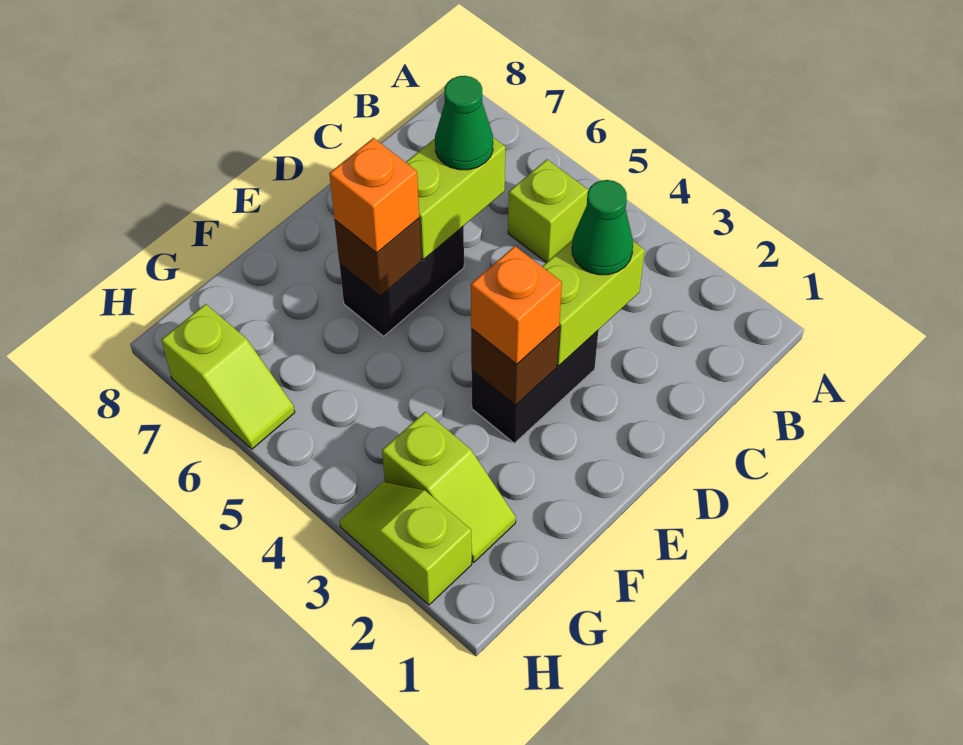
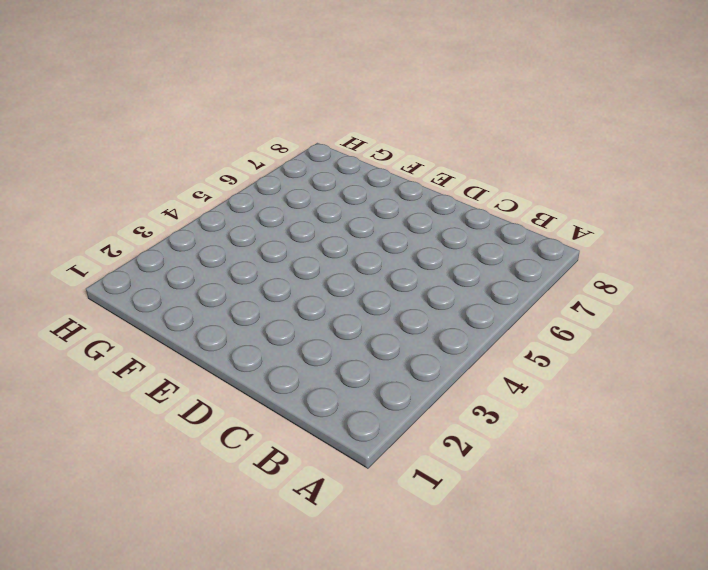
none -> lime brick B5 level 1
none -> black brick D3:E3 level 1
none -> black brick D6:E6 level 1

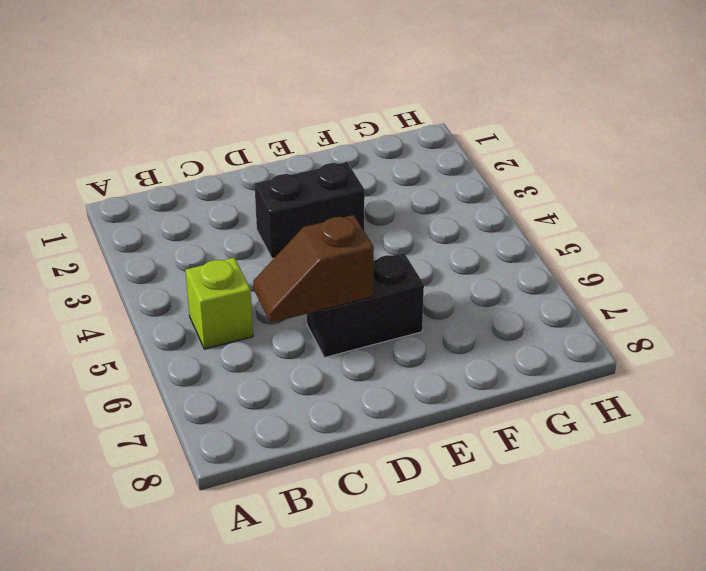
brown slope C6:D6 level 2 top D -> lime brick C6:D6 level 2
none -> lime slope G2:G3 level 1 top 3
none -> lime slope H2:H3 level 1 top 2
none -> lime slope H6:H7 level 1 top 7

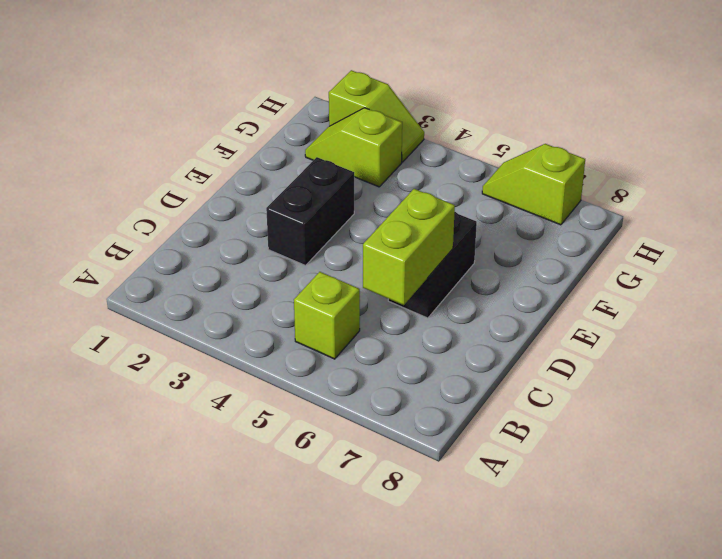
none -> lime brick C3:D3 level 2
none -> brown brick E3 level 2
none -> brown brick E6 level 2

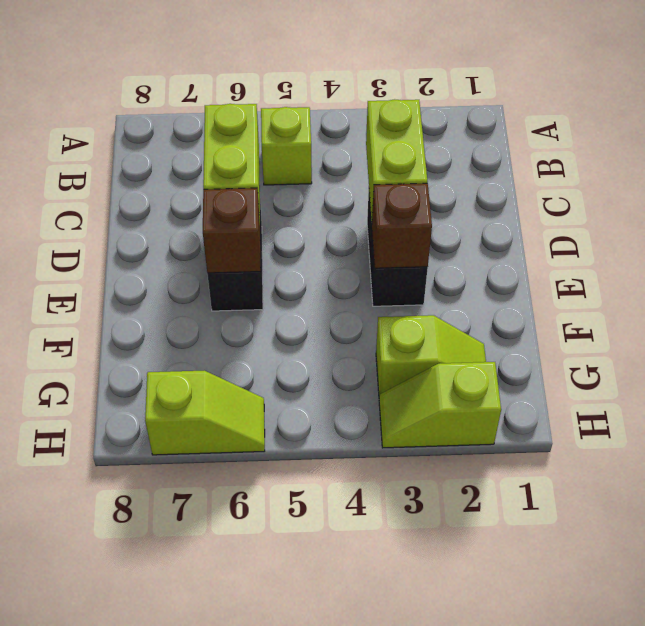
none -> green cone C3 level 3
none -> green cone C6 level 3
none -> orange brick E3 level 3

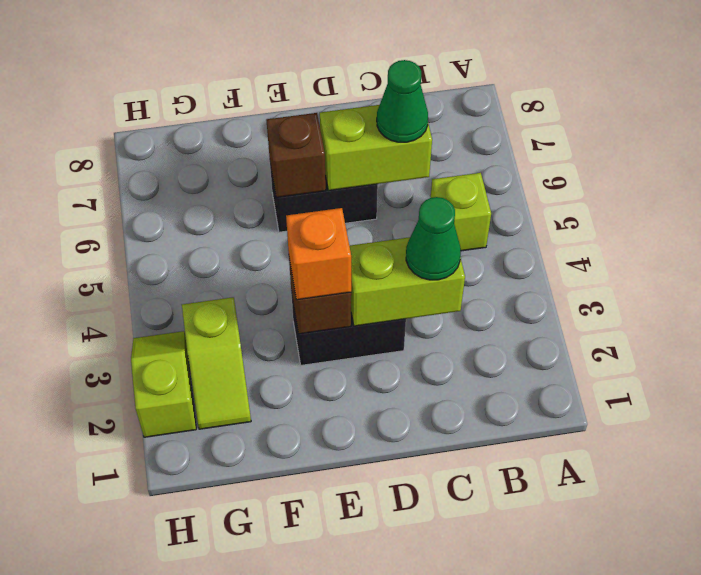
none -> lime slope H6:H7 level 1 top 7
none -> orange brick E6 level 3

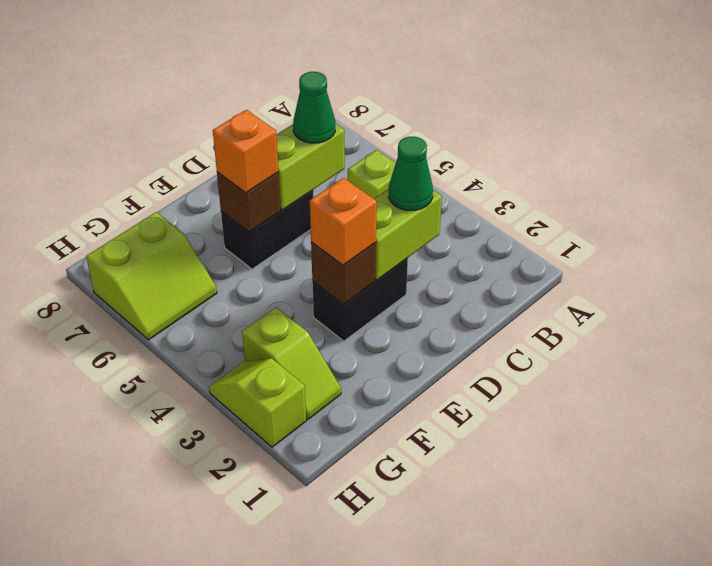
lime slope G6:H7 level 1 top 7 -> lime slope H6:H7 level 1 top 7

